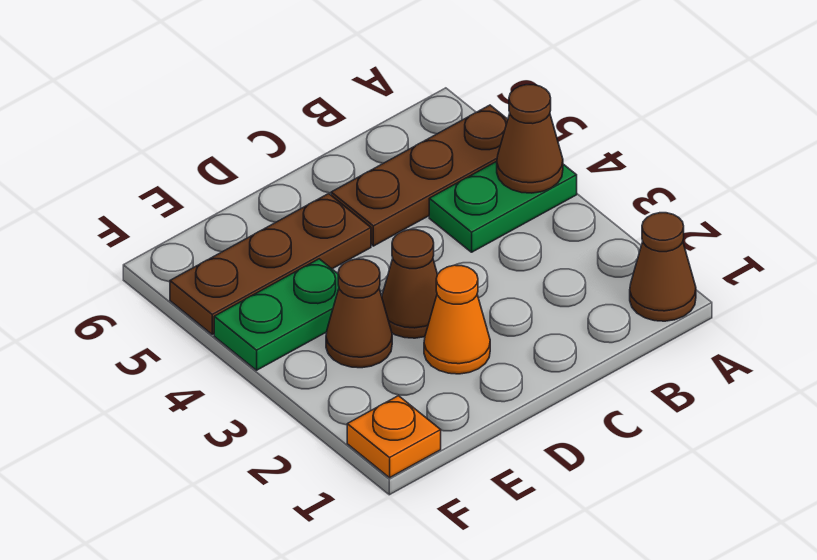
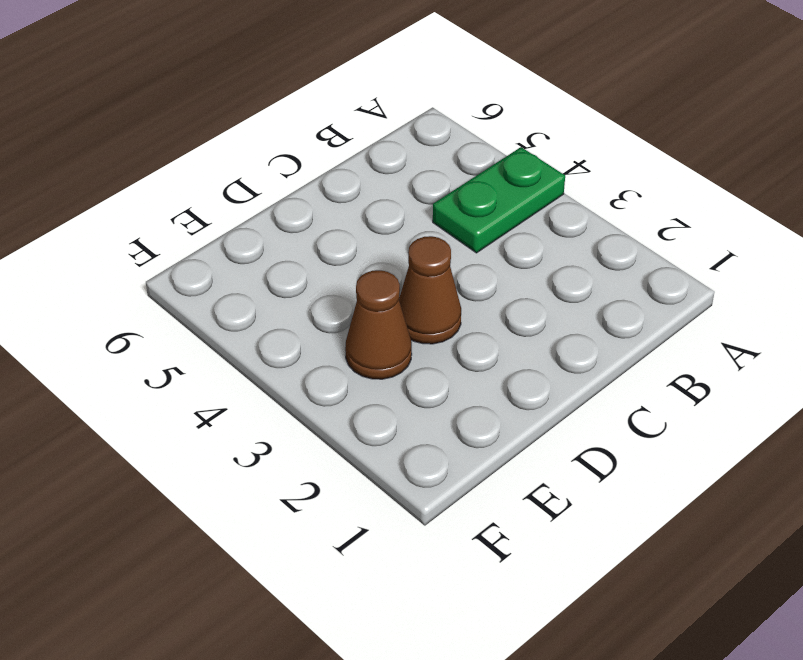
none -> brown cone A1 level 1
none -> brown plate A5:C5 level 1

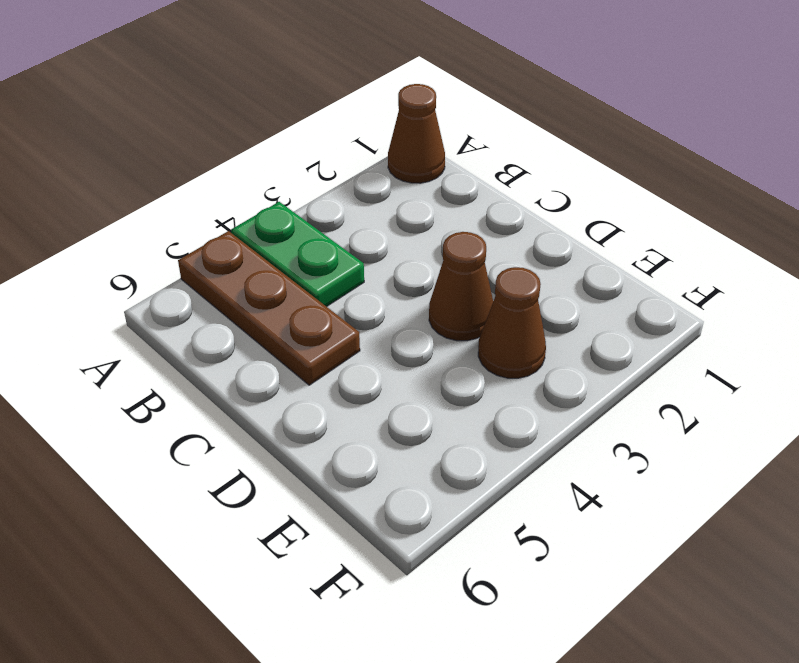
none -> orange cone D2 level 1
none -> brown plate D5:F5 level 1

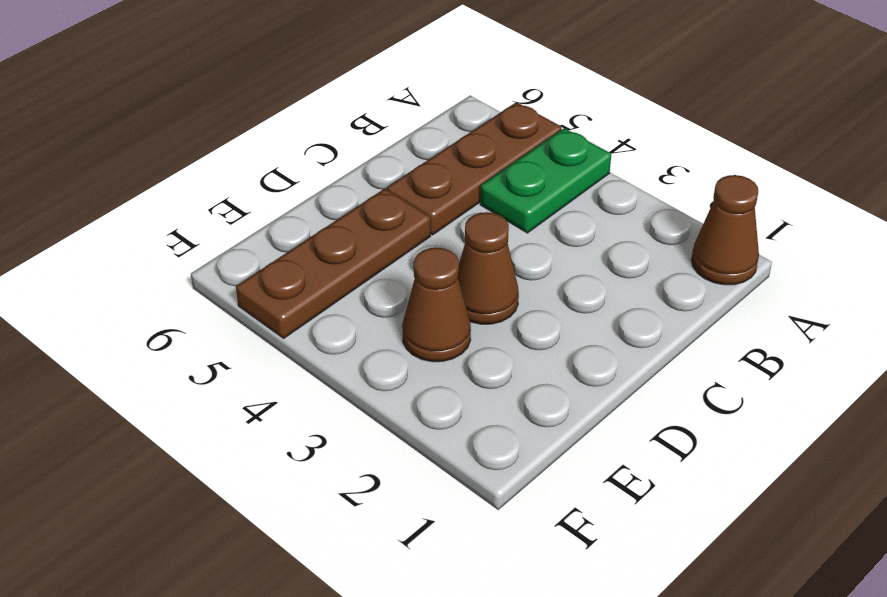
none -> orange cone D2 level 1
none -> green plate E4:F4 level 1

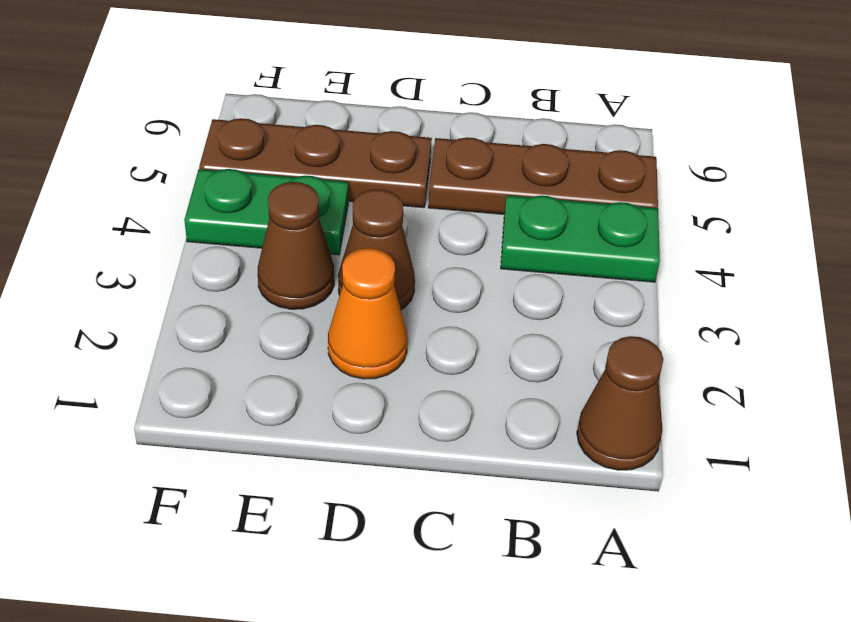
none -> orange plate F1 level 1
none -> brown cone A4 level 2

